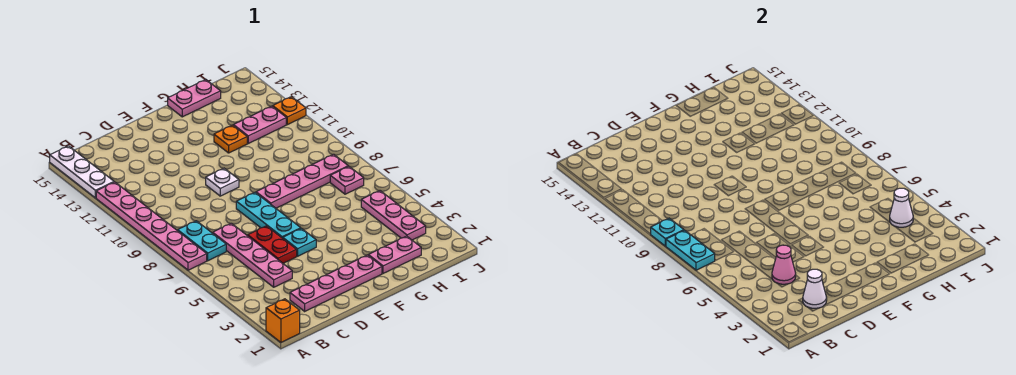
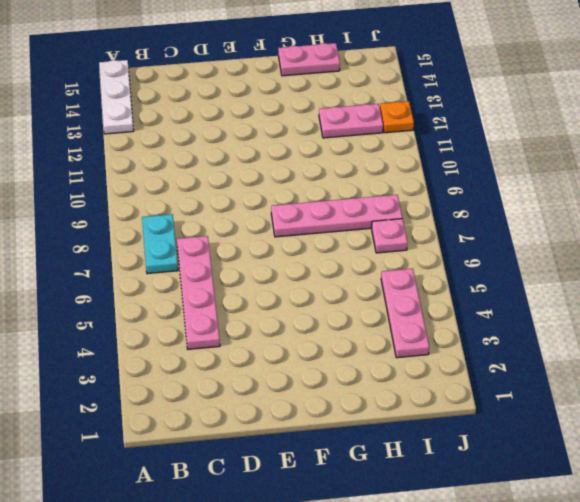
none -> orange brick A1 level 1
none -> pink plate A7:A12 level 1
none -> pink plate C2:F2 level 1

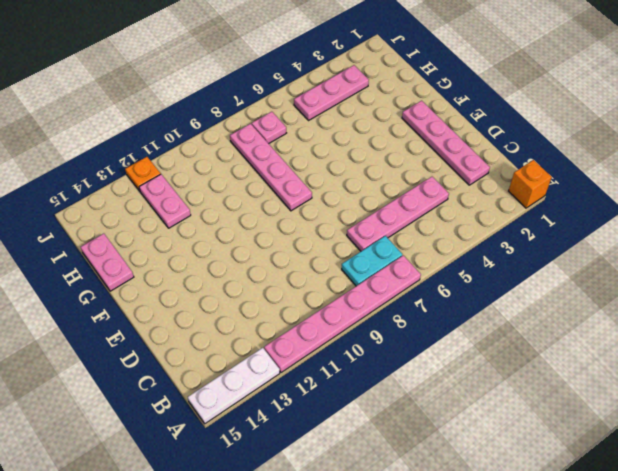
none -> red plate D5:D6 level 1
none -> cyan plate E5 level 1
none -> cyan plate E6:E8 level 1

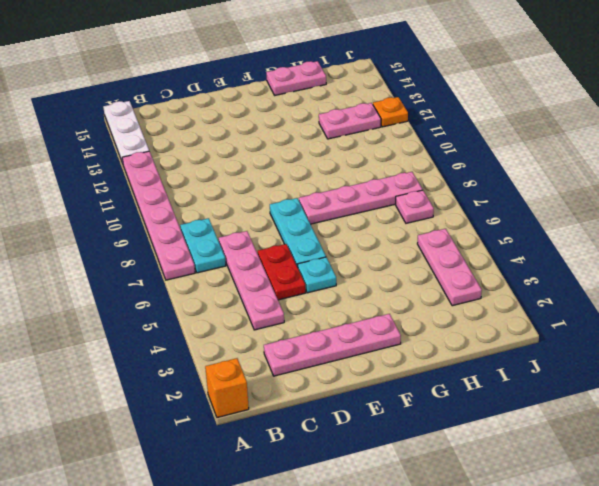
none -> white plate E10 level 1
none -> pink plate G2:H2 level 1
none -> orange plate G12 level 1

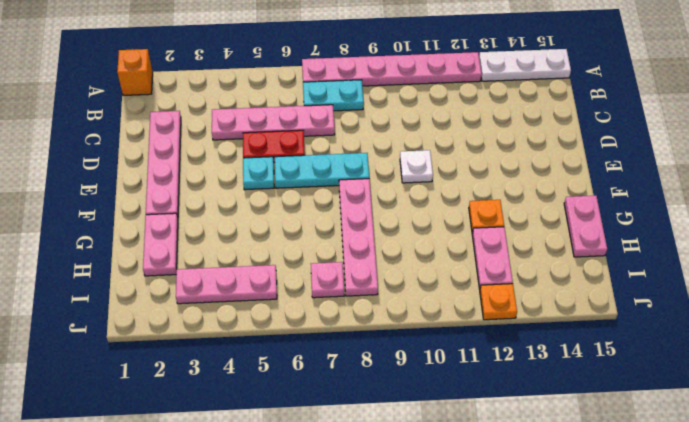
none -> cyan plate A7:A8 level 2
none -> cyan plate A9 level 2
none -> white cone C2 level 2

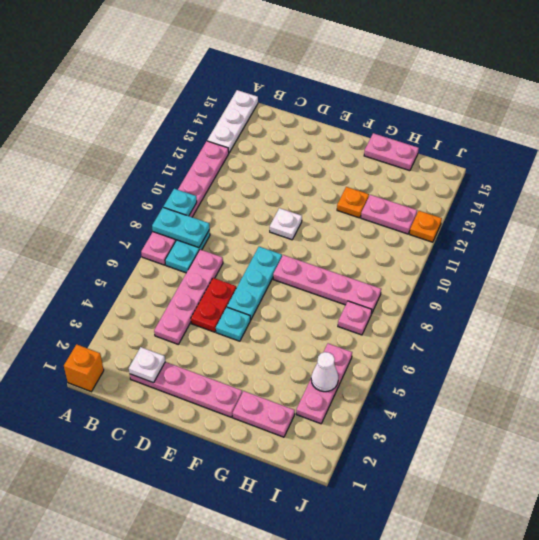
cyan plate A8:B8 level 2 -> cyan plate A7:A8 level 2
white plate C2 level 2 -> white cone C2 level 2
none -> pink cone C4 level 2

